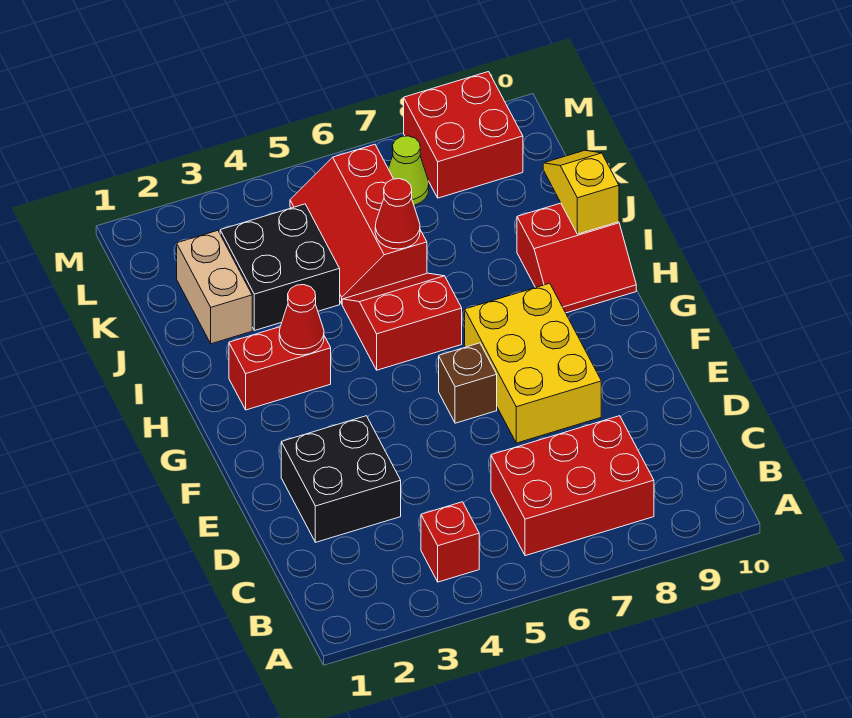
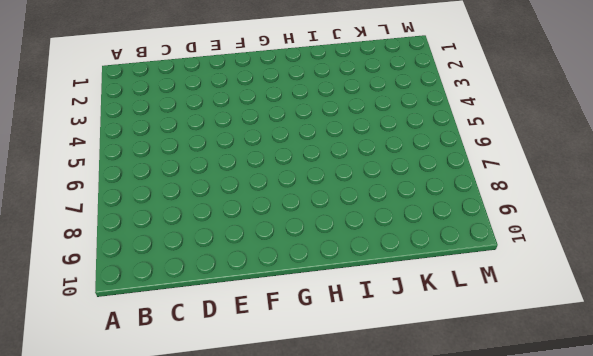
none -> red brick B4 level 1
none -> red brick B6:C8 level 1
none -> black brick D2:E3 level 1

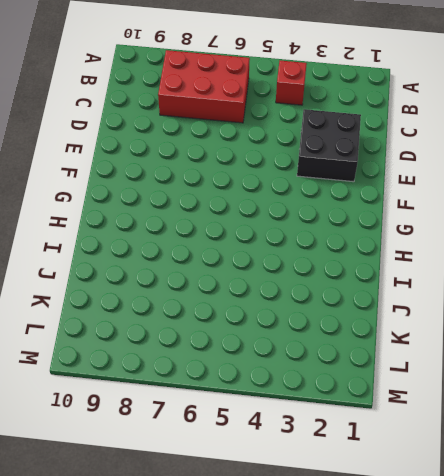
none -> yellow brick E7:G8 level 1
none -> brown brick F6 level 1
none -> red brick H2:H3 level 1

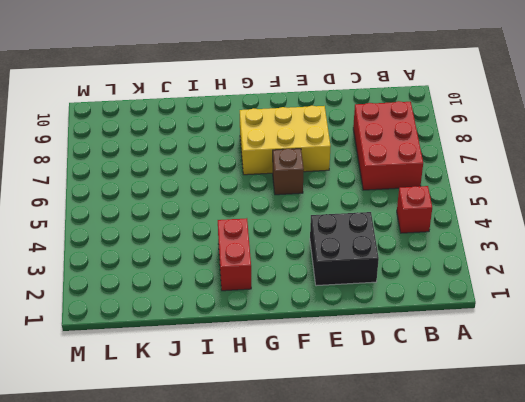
none -> red slope H5:I6 level 1 top H
none -> red slope H9:I10 level 1 top I
none -> tan brick J2:K2 level 1

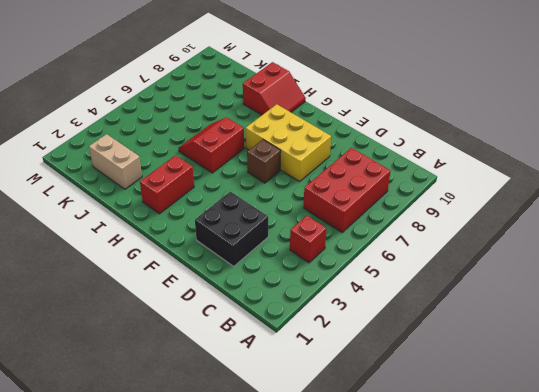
none -> black brick J3:K4 level 1
none -> red slope J5:L6 level 1 top 6
none -> lime cone L7 level 1

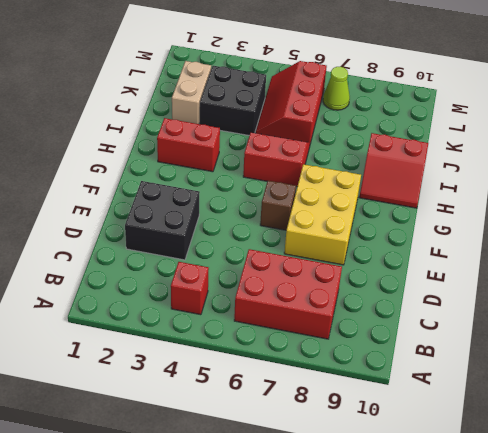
none -> red brick L8:M9 level 1
none -> red cone H3 level 2
none -> yellow slope I10:J10 level 2 top I

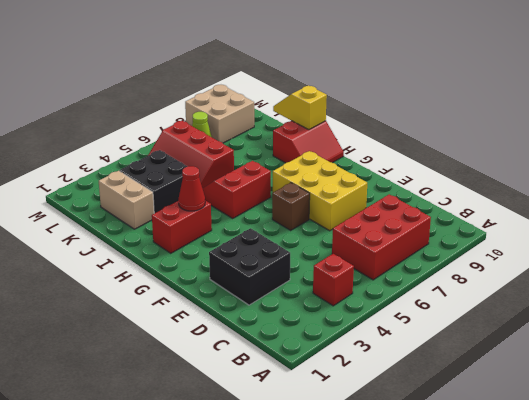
tan brick L8:M9 level 1 -> red brick L8:M9 level 1
none -> red cone J6 level 2

